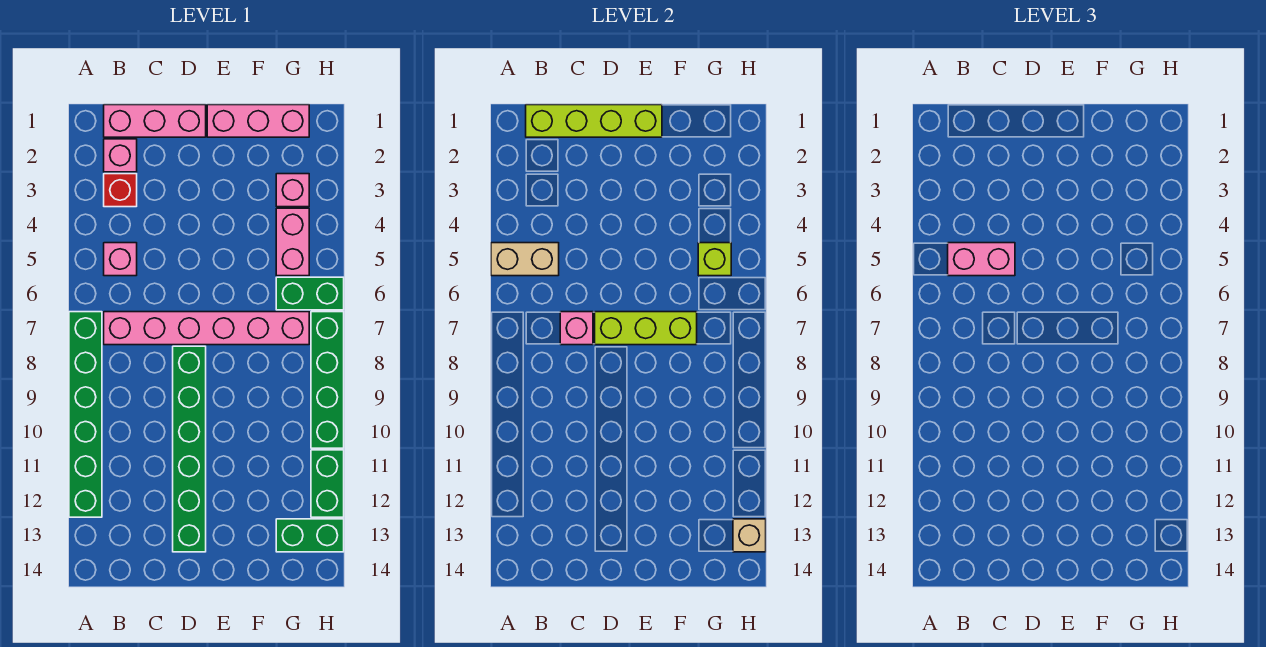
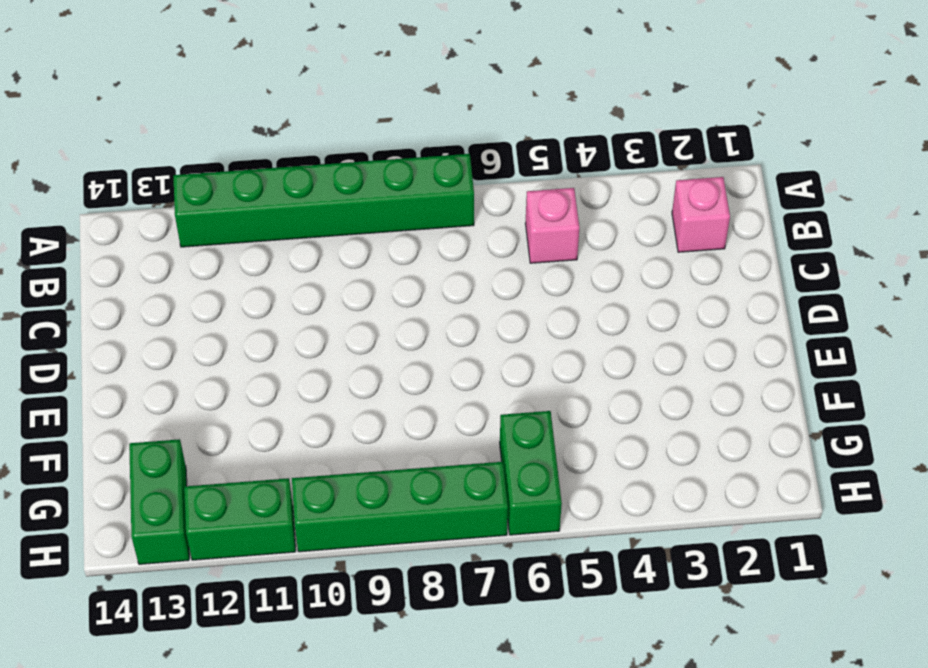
none -> pink brick B1:D1 level 1
none -> red brick B3 level 1
none -> pink brick B7:G7 level 1

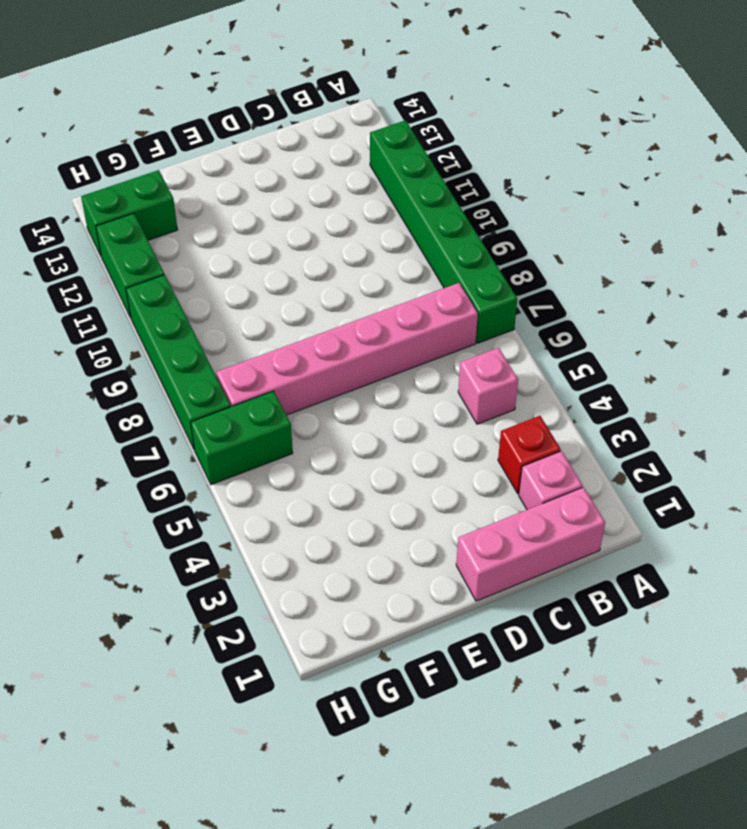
none -> green brick D8:D13 level 1
none -> pink brick E1:G1 level 1
none -> pink brick G3 level 1

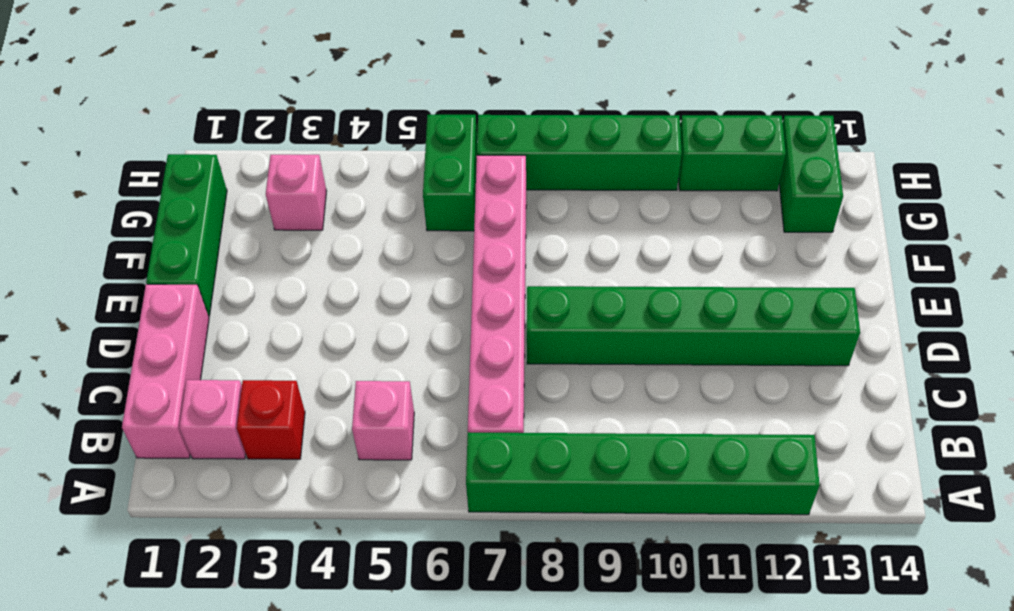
green brick E1:G1 level 1 -> pink brick E1:G1 level 1
none -> pink brick G4:G5 level 1
none -> tan brick A5:B5 level 2
none -> lime brick B1:E1 level 2

